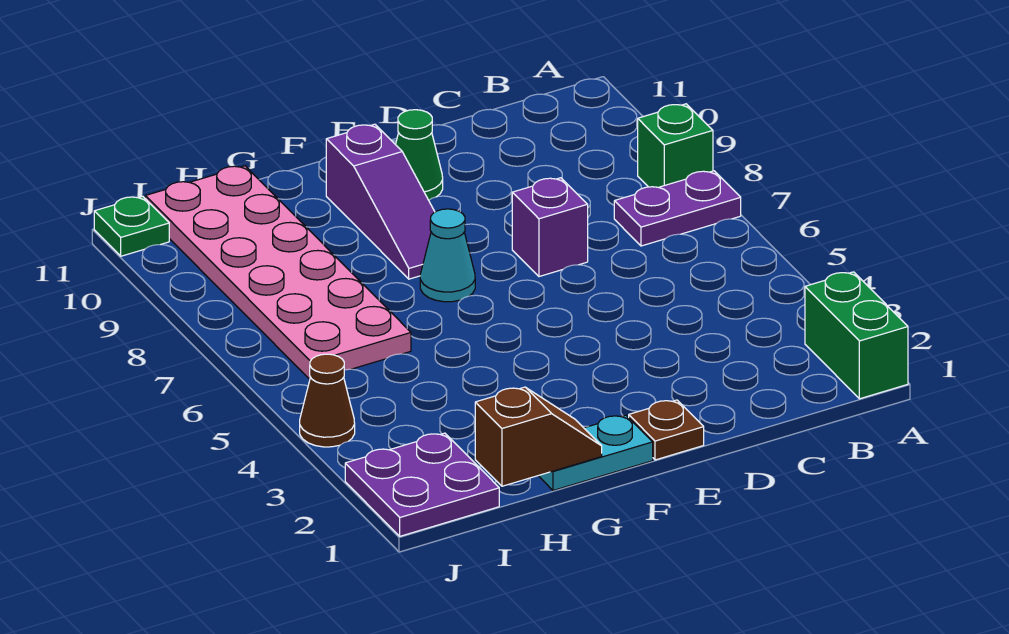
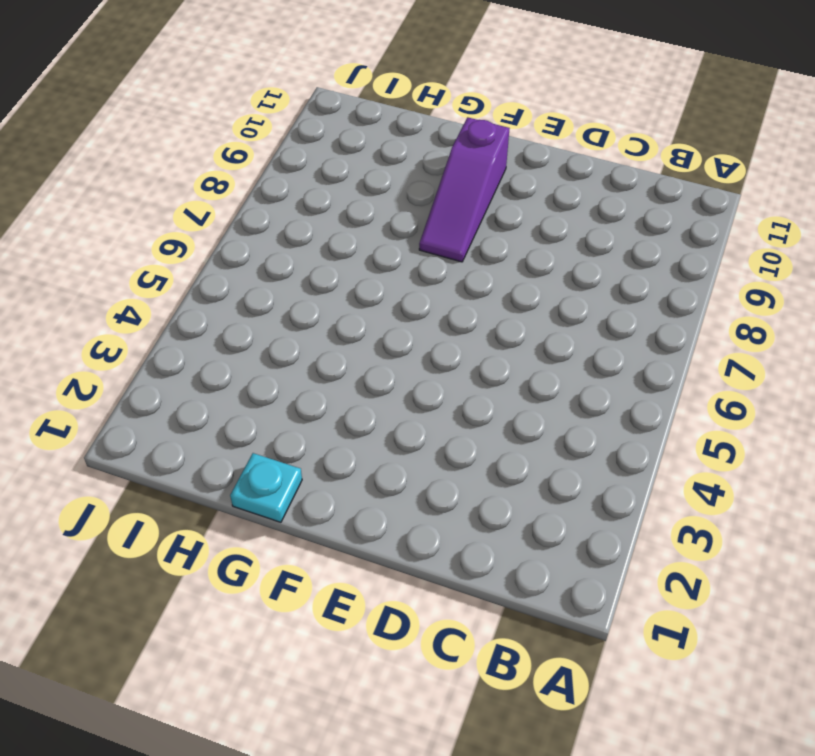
cyan plate G1 level 1 -> cyan plate F1:G1 level 1
none -> green brick A1:A2 level 1
none -> purple plate A7:B7 level 1
none -> green brick A8 level 1

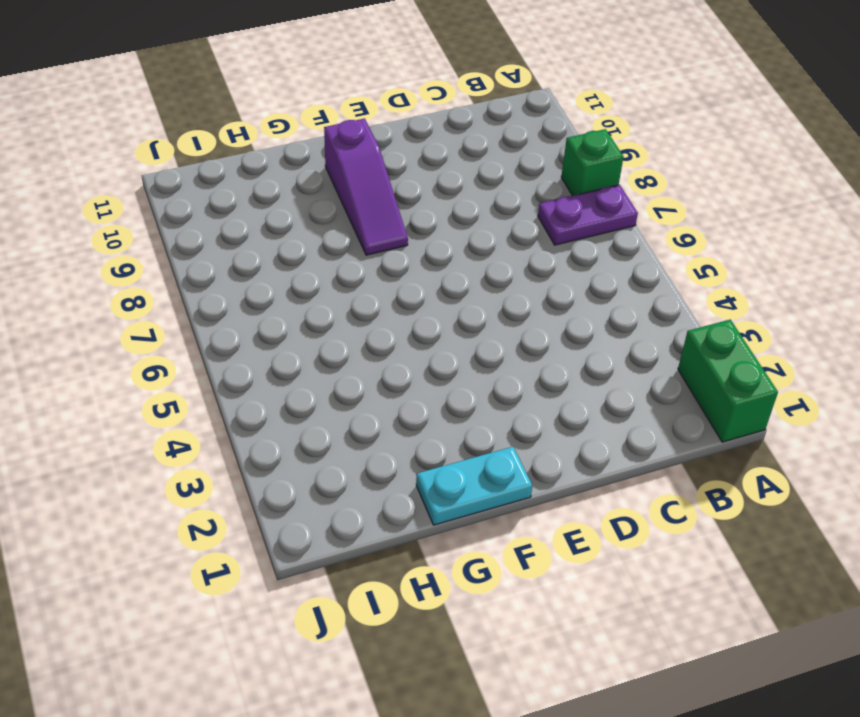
none -> purple brick D7 level 1
none -> brown plate E1 level 1
none -> green cone E10 level 1

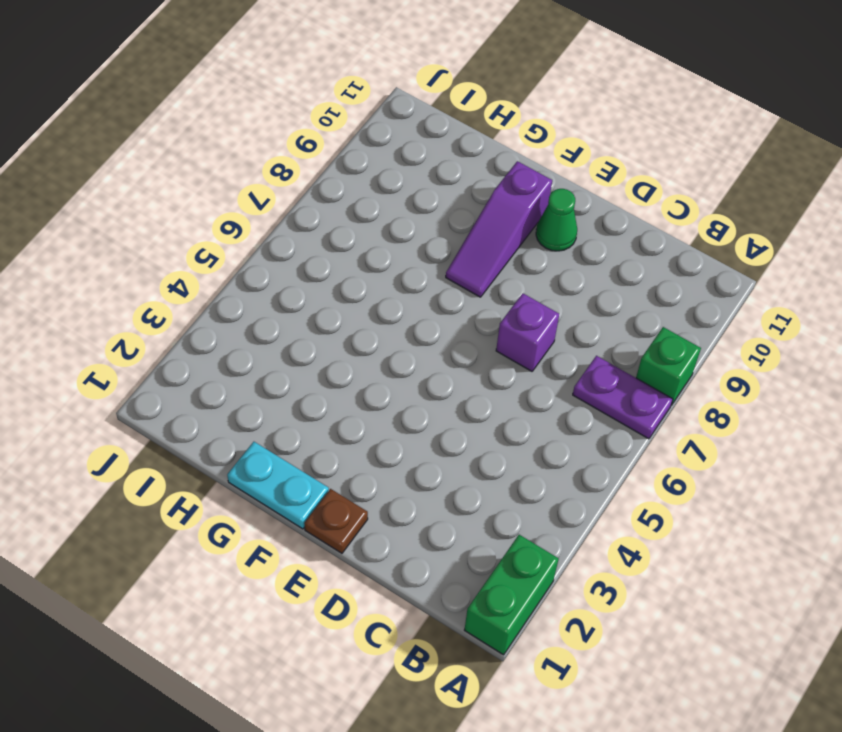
none -> cyan cone F7 level 1
none -> pink plate H6:I11 level 1
none -> purple plate I1:J2 level 1

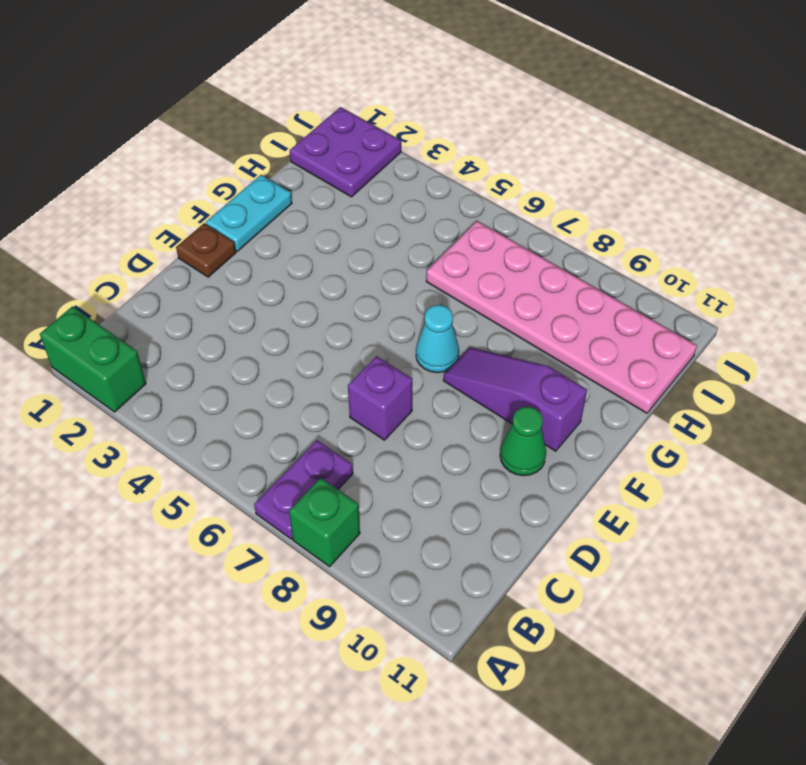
none -> brown cone J4 level 1
none -> green plate J11 level 1
none -> brown slope G1:H1 level 2 top H

